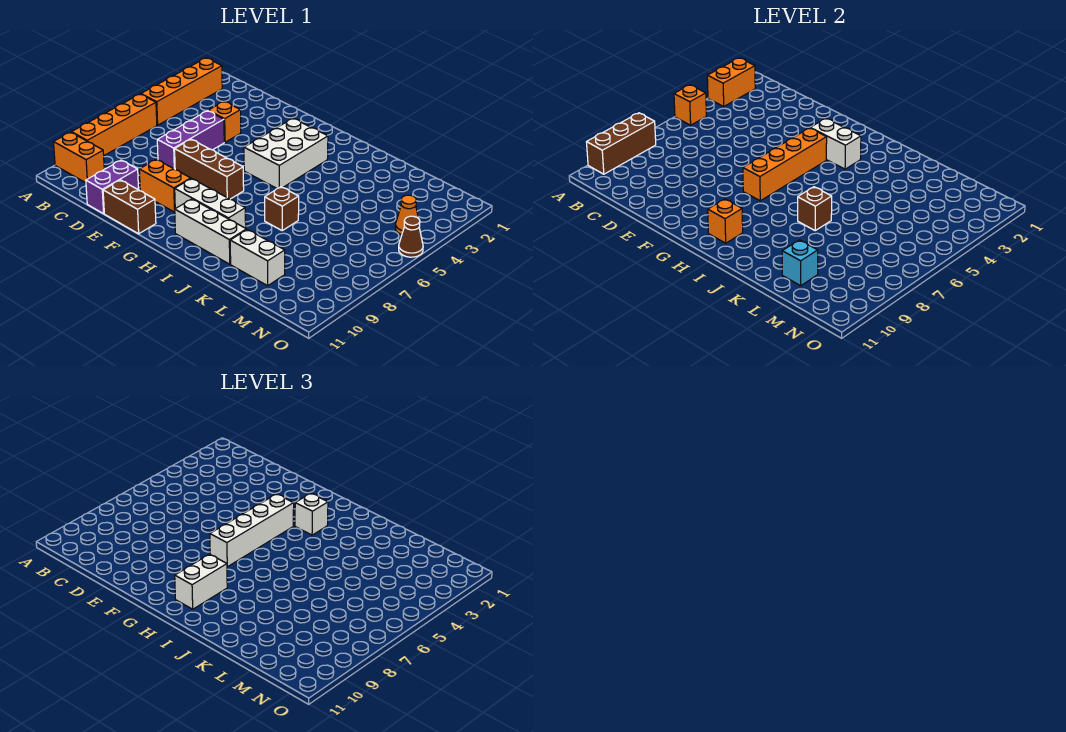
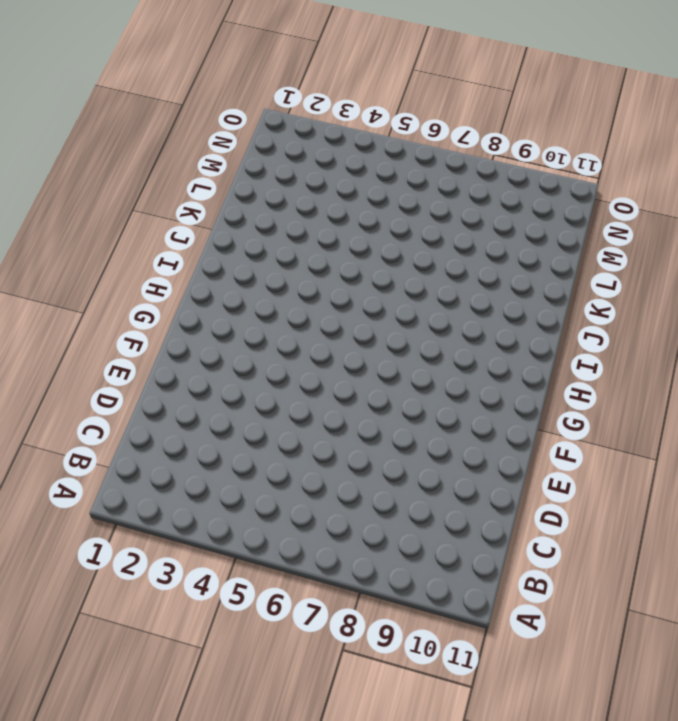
none -> orange brick A2:A5 level 1
none -> orange brick A6:A9 level 1
none -> orange brick A10:B10 level 1

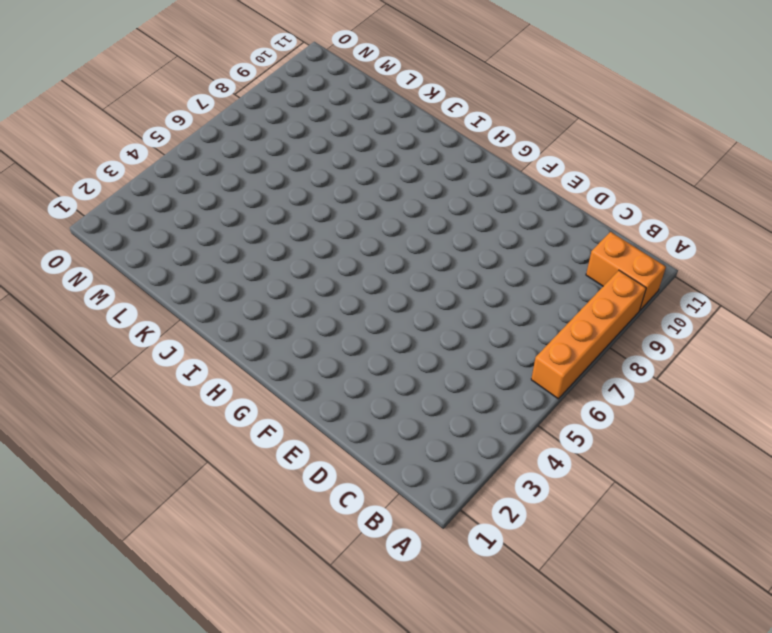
none -> orange brick A2:A5 level 1
none -> orange brick D4 level 1
none -> purple brick D5:D7 level 1

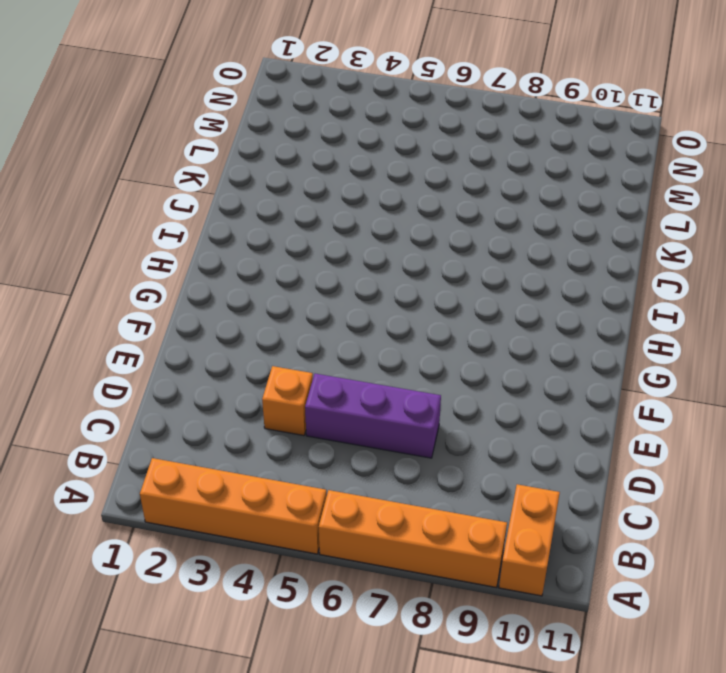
none -> purple brick D10:D11 level 1
none -> brown brick E7:G7 level 1
none -> orange brick E9:F9 level 1

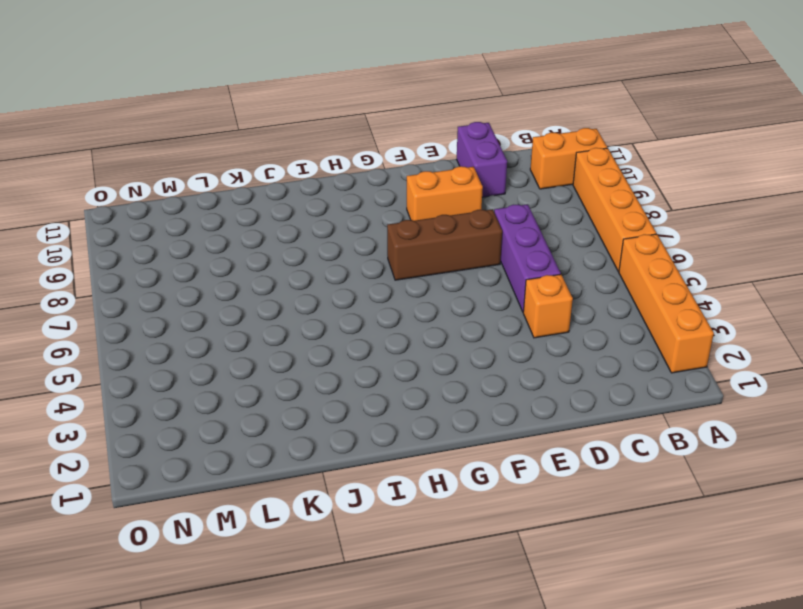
none -> brown brick E11:F11 level 1
none -> white brick G3:H5 level 1
none -> white brick G9:I9 level 1

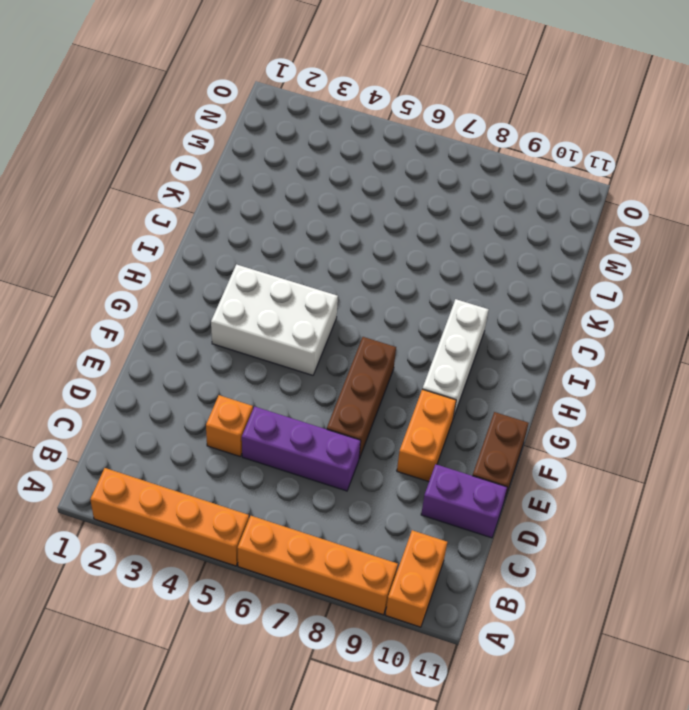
none -> white brick H10:J10 level 1
none -> brown brick J7 level 1
none -> white brick K10:L10 level 1

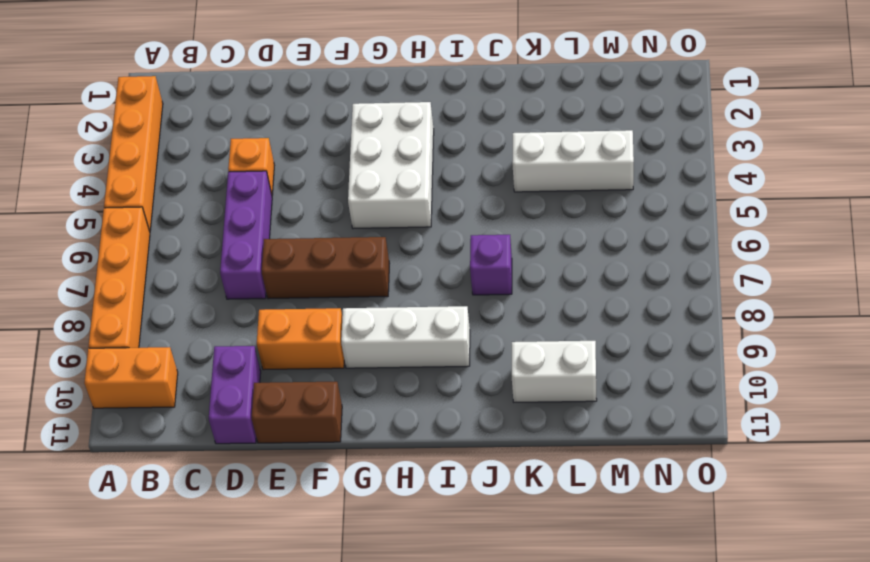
purple brick J7 level 1 -> brown brick J7 level 1
white brick K4:M4 level 1 -> white brick H10:J10 level 1
none -> orange cone N4 level 1
none -> brown cone O5 level 1
none -> orange brick A2:A3 level 2

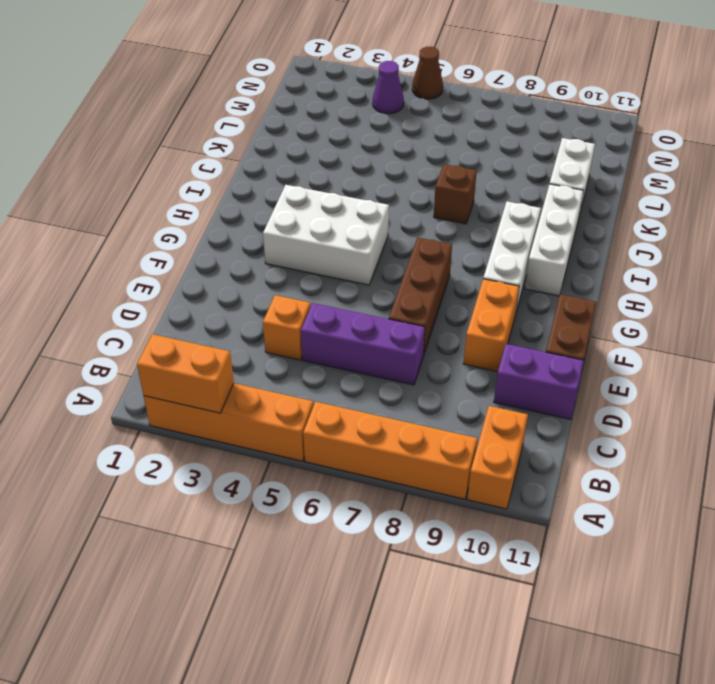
purple cone N4 level 1 -> orange cone N4 level 1
none -> orange brick A5 level 2
none -> brown brick A8:A10 level 2
none -> white brick G3:H3 level 2

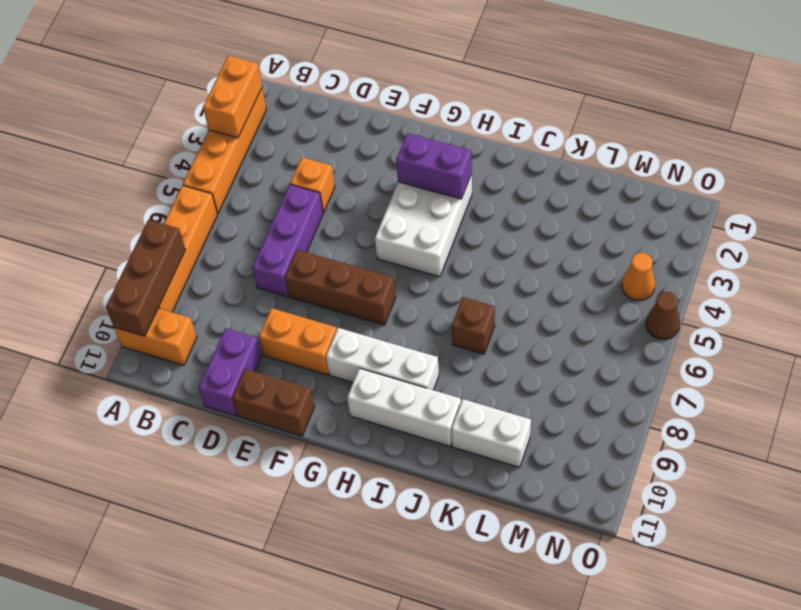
purple brick G3:H3 level 2 -> white brick G3:H3 level 2
none -> orange brick A5 level 2
none -> orange brick G4:G7 level 2
none -> orange brick H10 level 2

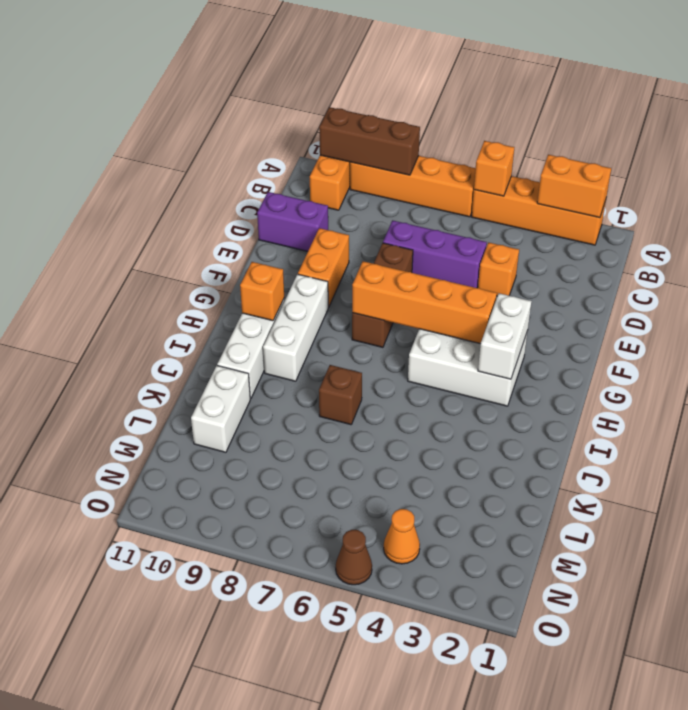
none -> brown brick E11:F11 level 1
none -> brown brick J7 level 2
none -> cyan brick L10 level 2

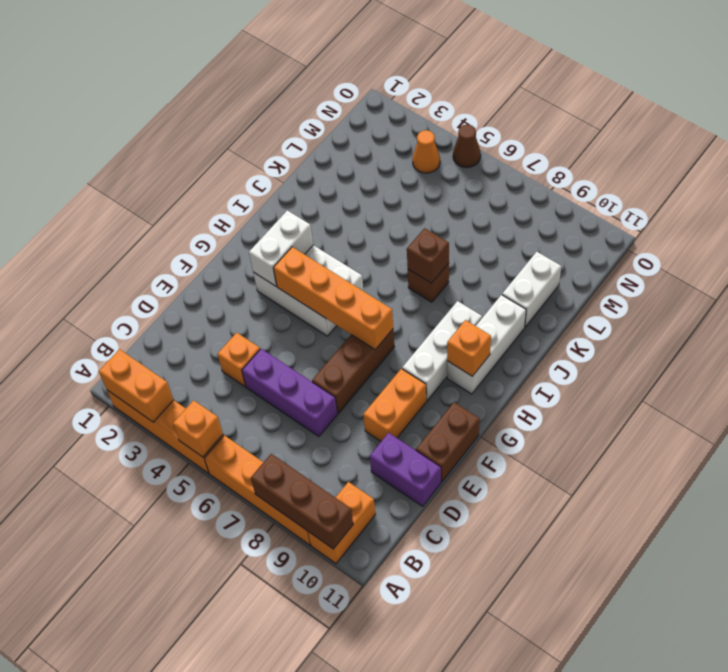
none -> cyan brick L10 level 2
none -> white brick G4:G7 level 3
none -> white brick H3 level 3

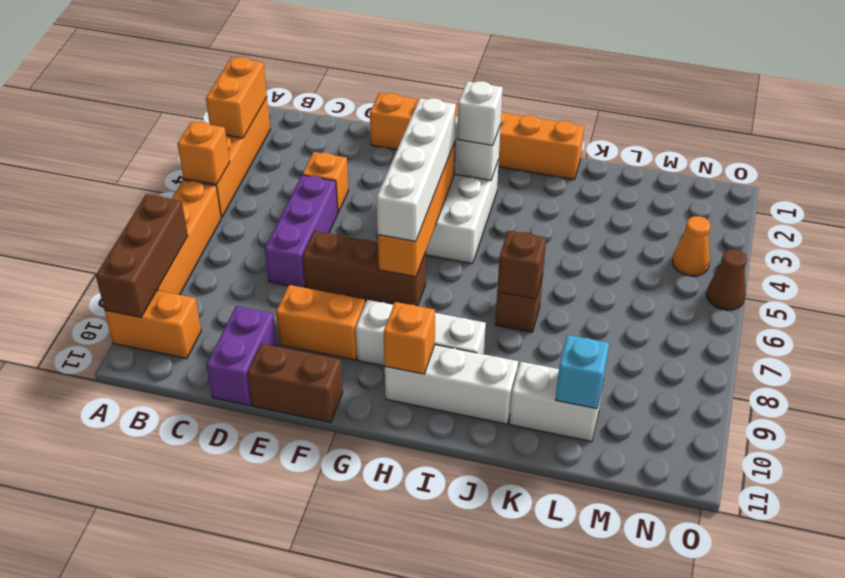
orange brick E1:J1 level 1 -> none
none -> white brick H9:H10 level 3

